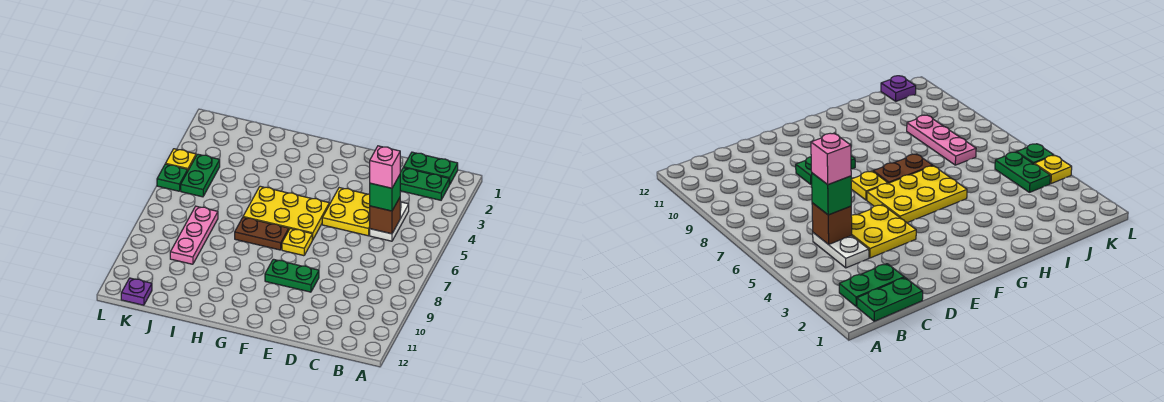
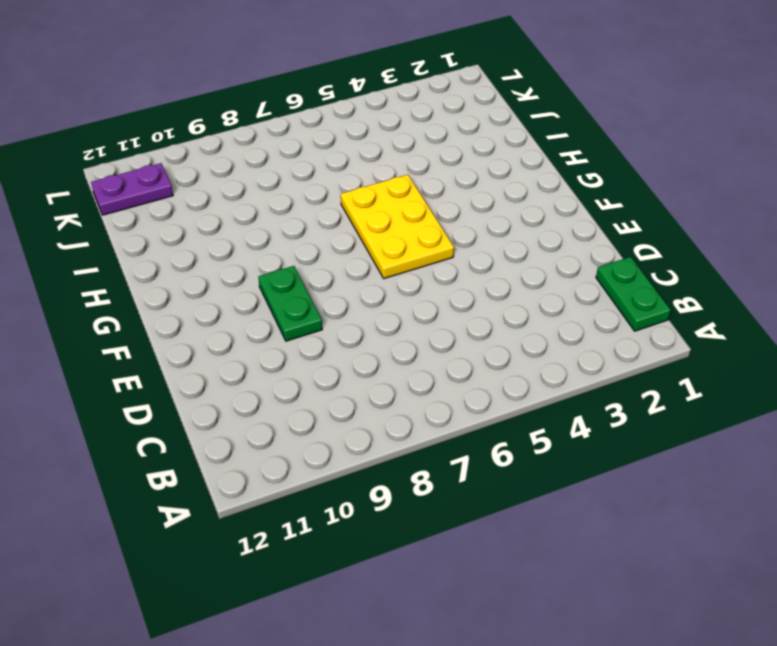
purple plate K11:K12 level 1 -> purple plate K12 level 1
none -> green plate B2:C2 level 1
none -> white plate C4:C5 level 1
none -> yellow plate D4:E5 level 1

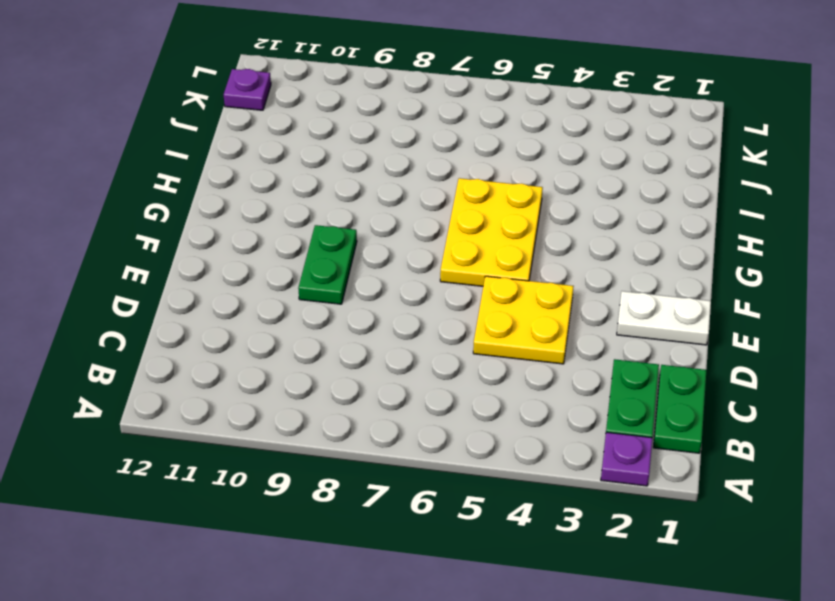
purple plate A2 level 1 -> none
white plate E1:E2 level 1 -> white plate C4:C5 level 1
none -> yellow plate F7 level 1
none -> brown plate G7:H7 level 1
none -> pink plate J7:J9 level 1

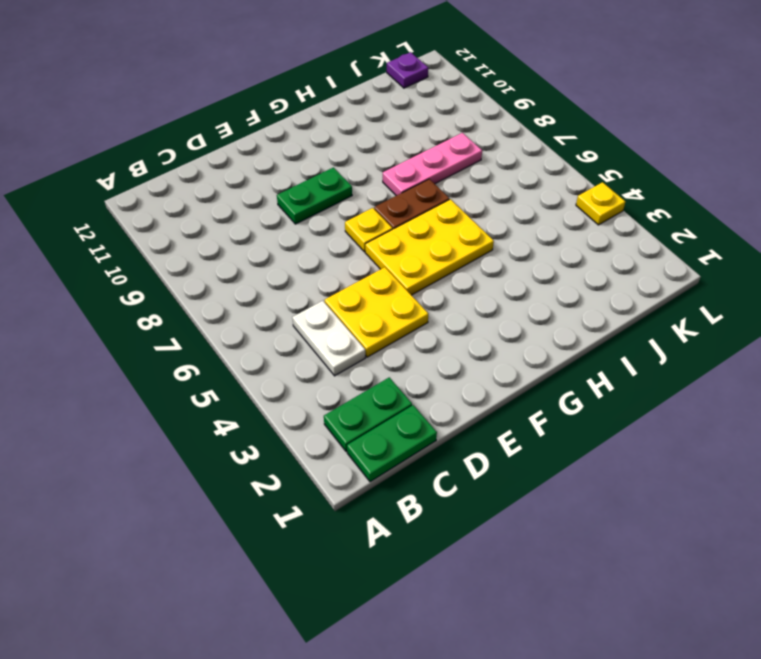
pink plate H8:J8 level 1 -> pink plate J7:J9 level 1
none -> green plate K4:K5 level 1
none -> green plate L5 level 1
none -> brown brick C5 level 2

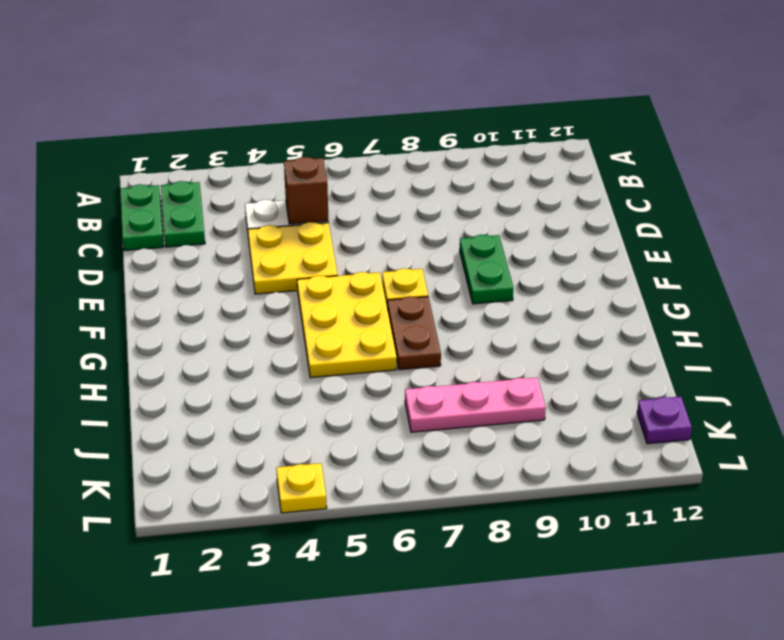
none -> green plate K4:K5 level 1
none -> green plate L5 level 1
none -> green brick C5 level 3

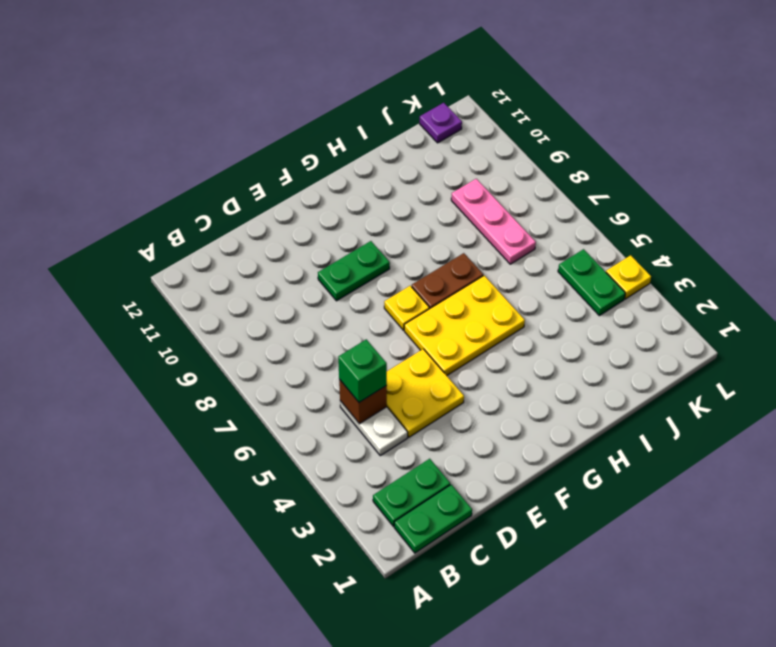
none -> green plate L5 level 1
none -> pink brick C5 level 4

